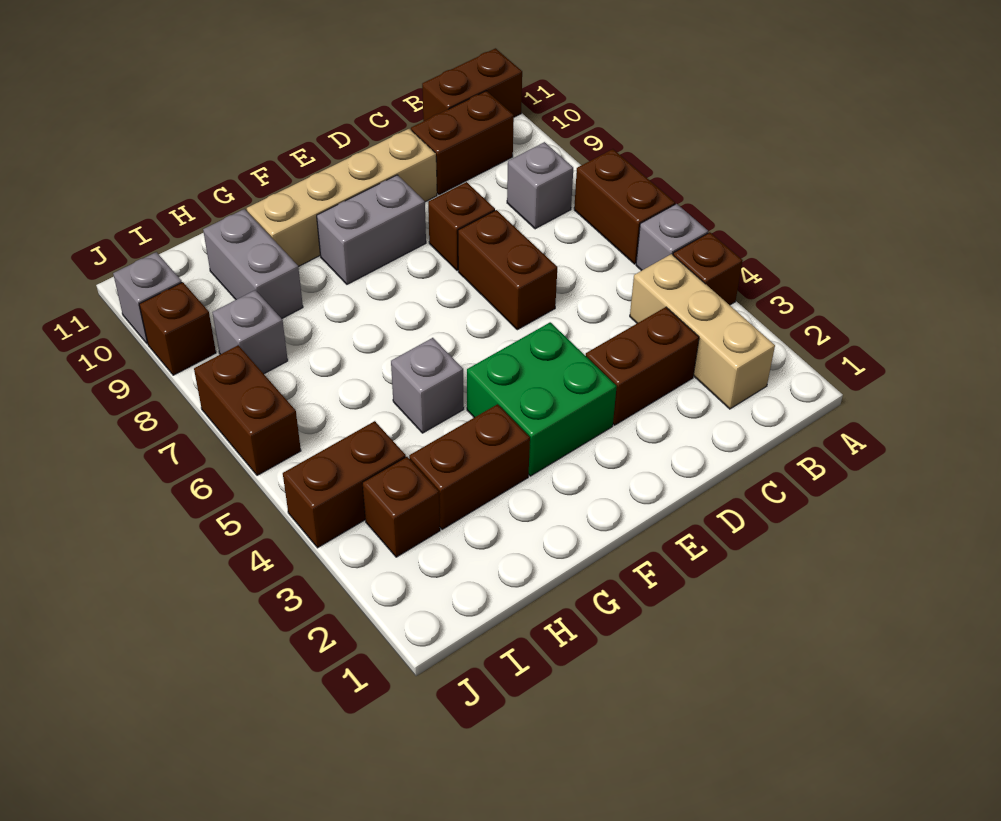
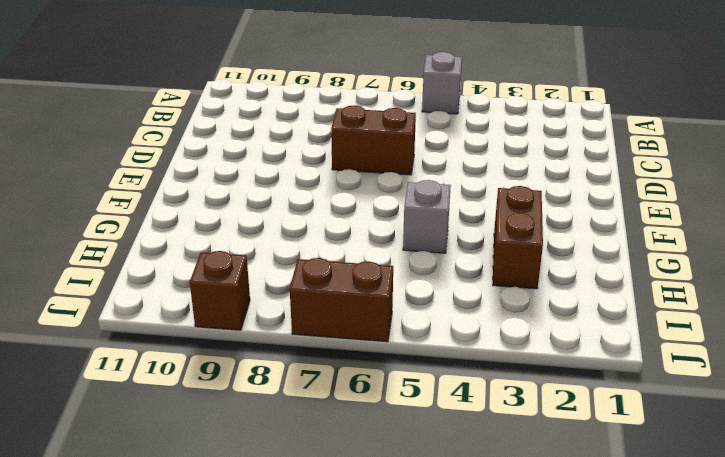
none -> brown brick A4 level 1
none -> brown brick A6:A7 level 1
none -> brown brick A11:B11 level 1

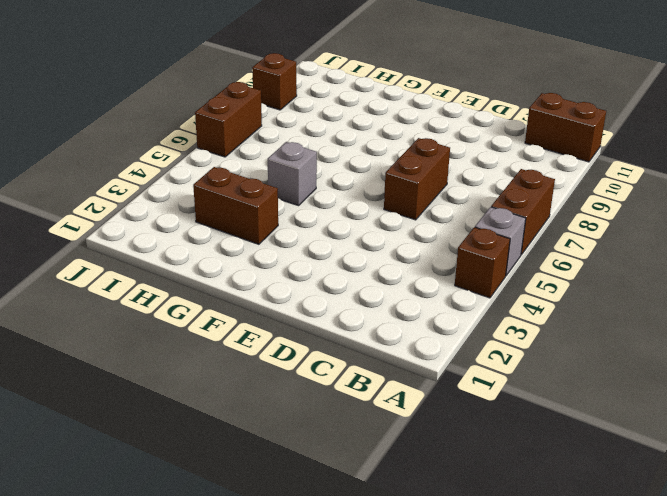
none -> tan brick B2:B4 level 1
none -> grey brick B8 level 1
none -> brown brick B10:C10 level 1

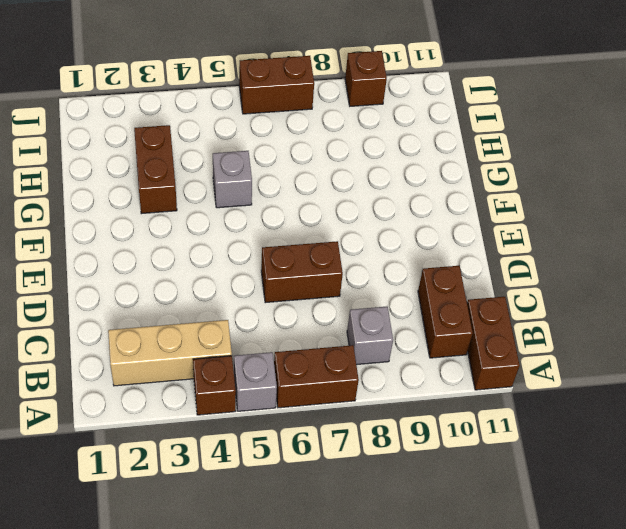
none -> brown brick C3:D3 level 1
none -> brown brick D8 level 1
none -> tan brick D10:G10 level 1

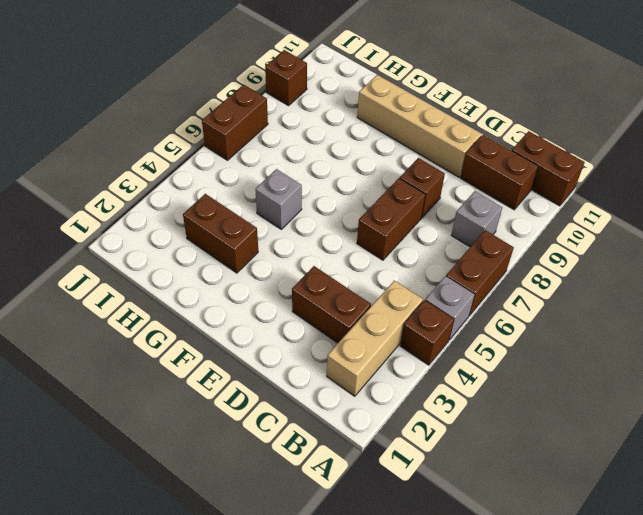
none -> green brick E3:F4 level 1
none -> grey brick E9:F9 level 1
none -> grey brick H9:H10 level 1

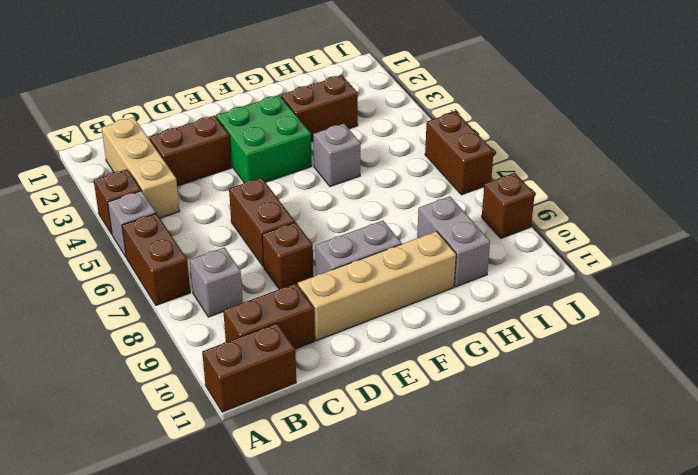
none -> brown brick I3 level 1
none -> brown brick I4:J4 level 1
none -> grey brick I8 level 1

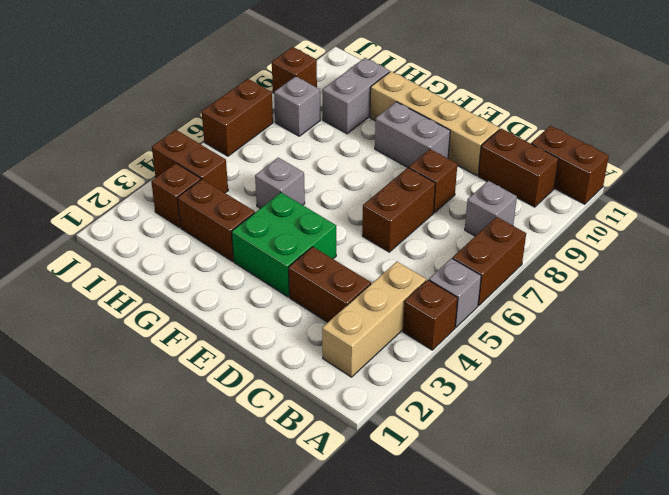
none -> grey brick J10 level 1

